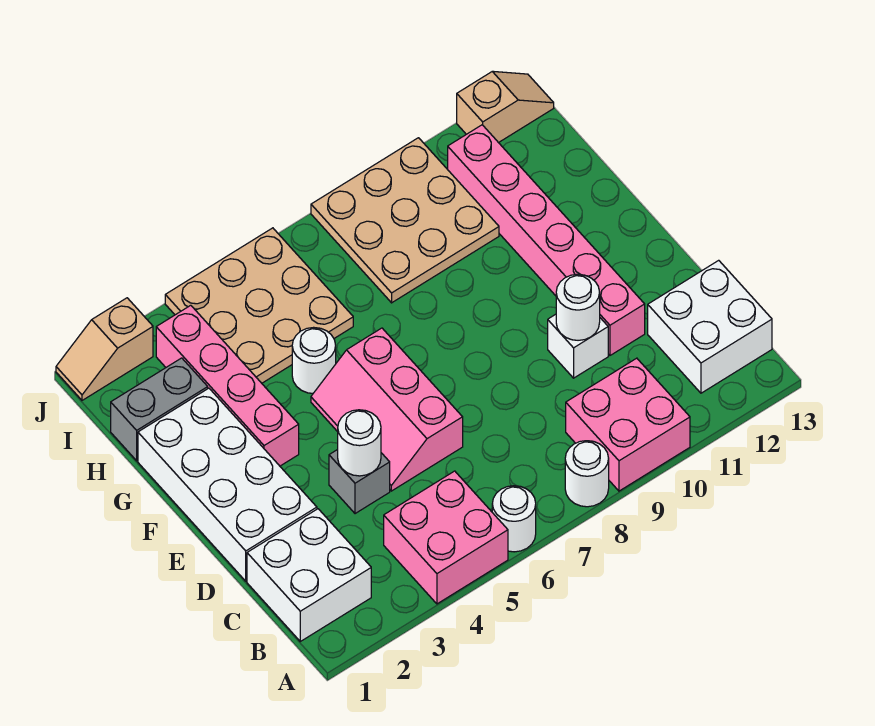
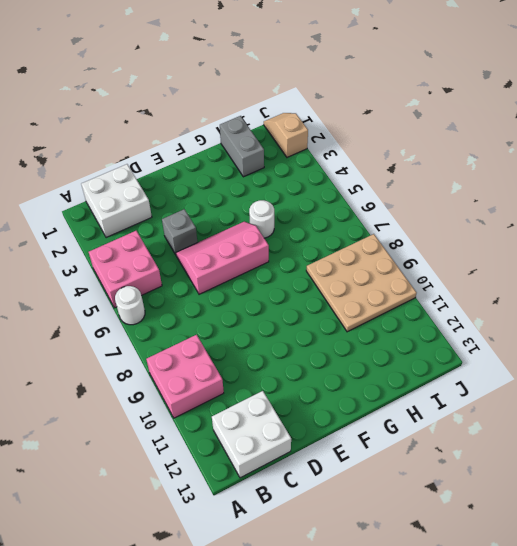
none -> white round brick A8 level 1
none -> white brick D1:G2 level 1
none -> white brick D10 level 1

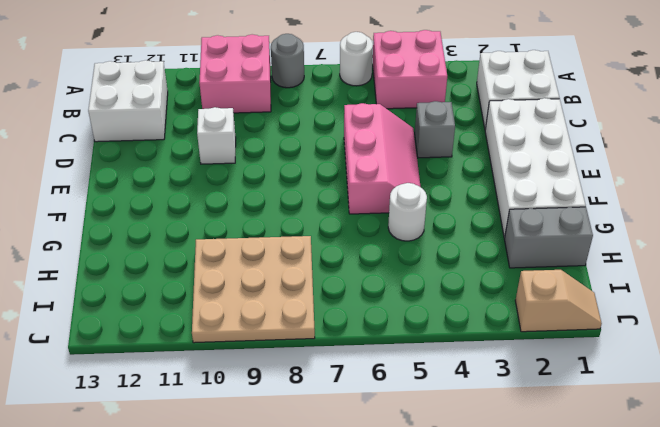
grey round brick A8 level 1 -> white round brick A8 level 1
none -> pink brick D11:I11 level 1
none -> pink brick F3:I3 level 1
none -> tan plate H4:J6 level 1

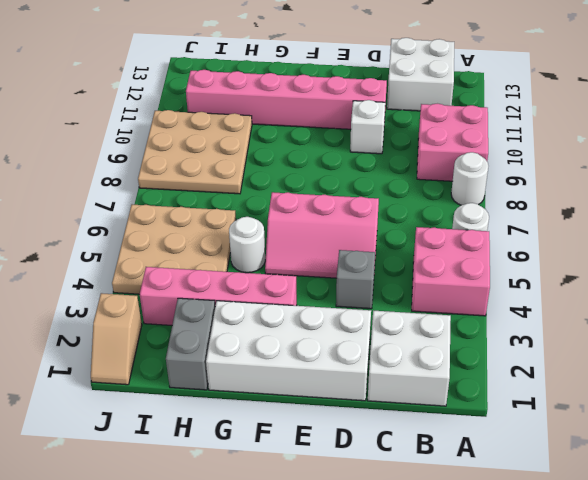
none -> tan slope J12:J13 level 1 top 12
none -> white round brick D4 level 2
none -> white round brick D10 level 2

